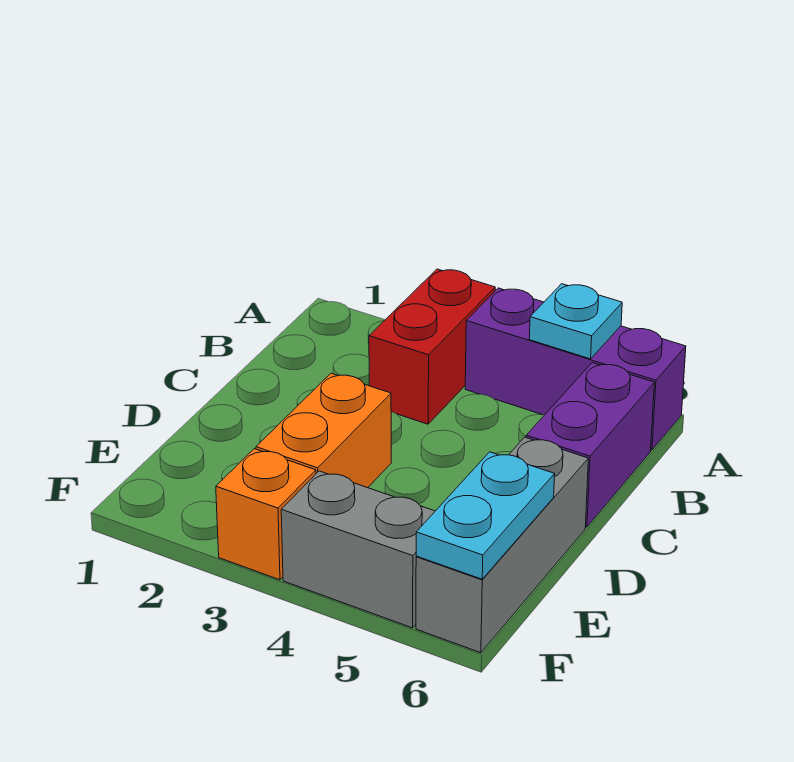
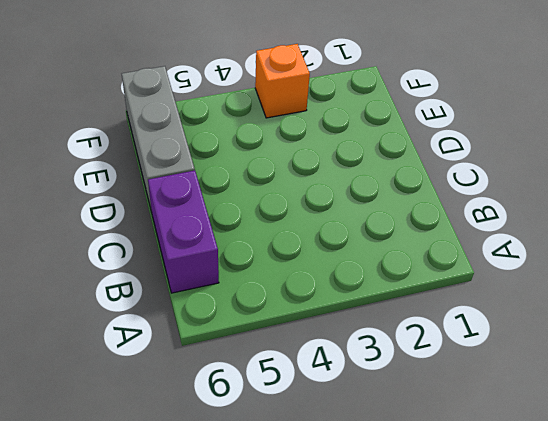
none -> red brick A3:B3 level 1
none -> purple brick A4:A6 level 1

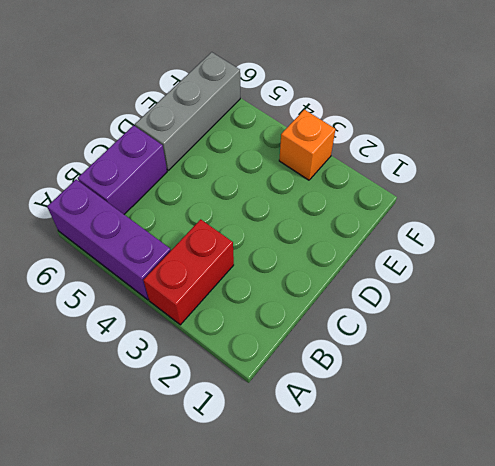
none -> orange brick D3:E3 level 1
none -> grey brick F4:F5 level 1

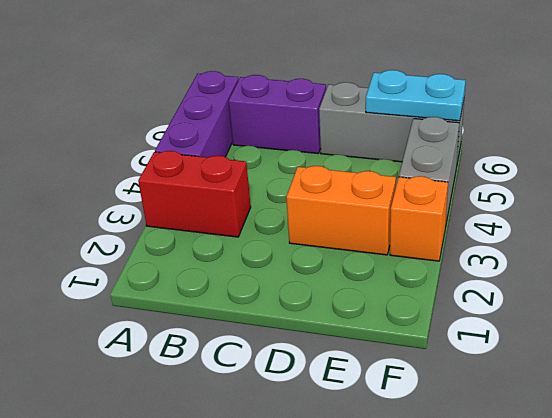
none -> cyan plate A5 level 2

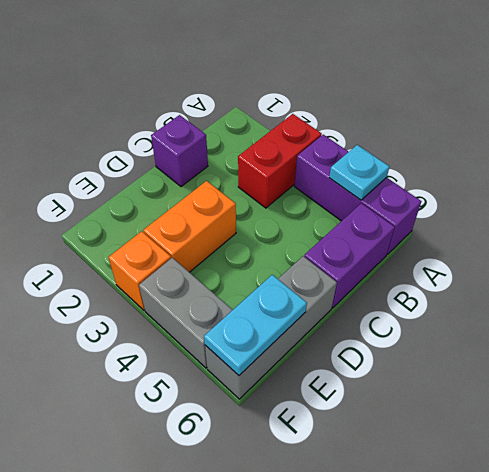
purple brick C1 level 1 -> none

